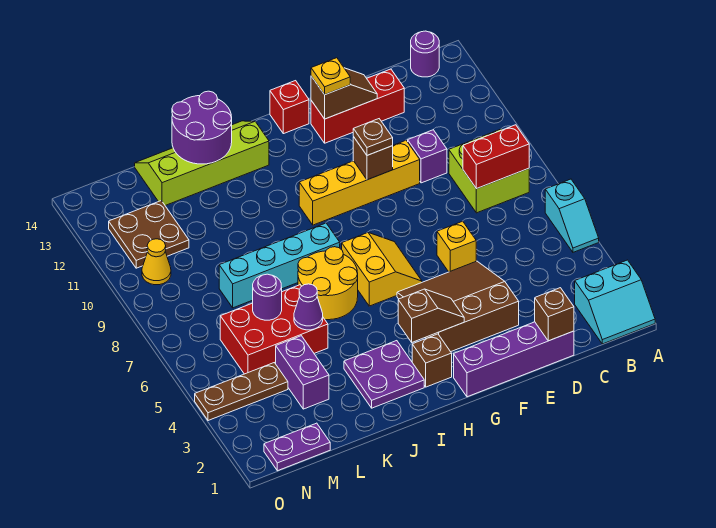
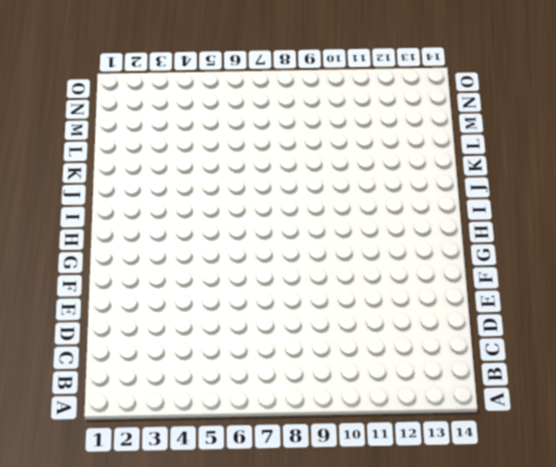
none -> cyan slope A1:B2 level 1 top 2
none -> cyan slope A5:A6 level 1 top 6
none -> lime brick B8:C9 level 1
none -> purple round brick B14 level 1

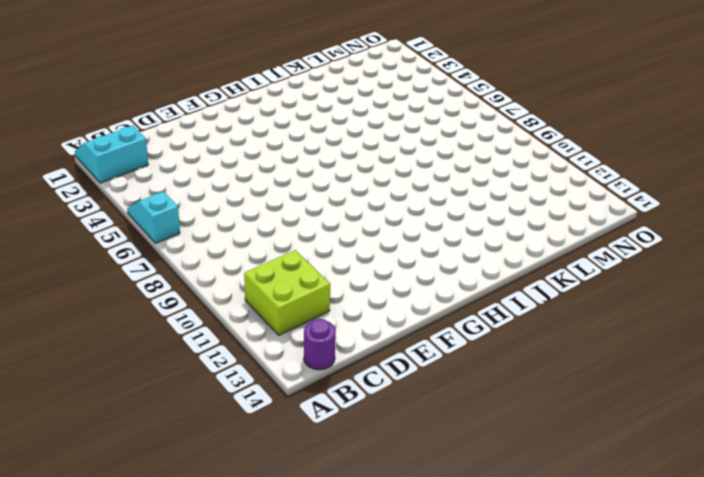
lime brick B11:C12 level 1 -> lime brick B8:C9 level 1
none -> purple brick D1:G1 level 1
none -> purple brick D10 level 1
none -> red brick D13:F13 level 1
none -> brown slope E3:G5 level 1 top 3

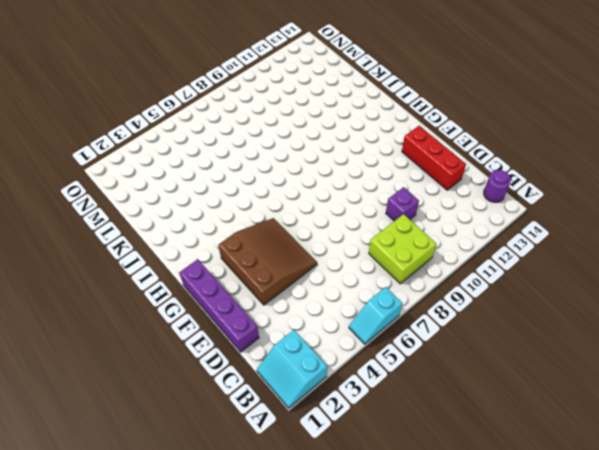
none -> yellow brick E6 level 1
none -> yellow brick E10:H10 level 1
none -> yellow slope G6:H7 level 1 top H
none -> red brick G14 level 1

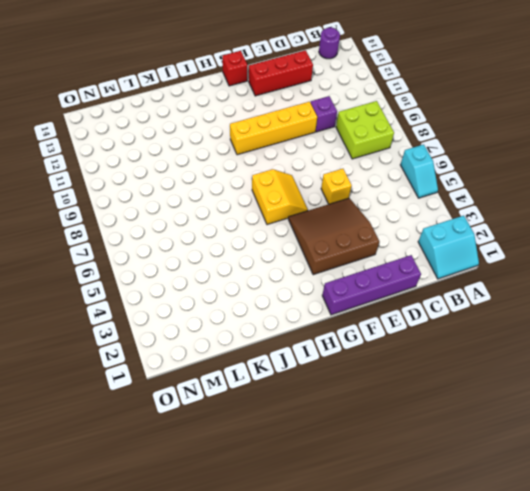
none -> brown brick H2 level 1
none -> purple plate I2:J3 level 1
none -> yellow round brick I6:J7 level 1
none -> cyan brick I8:L8 level 1

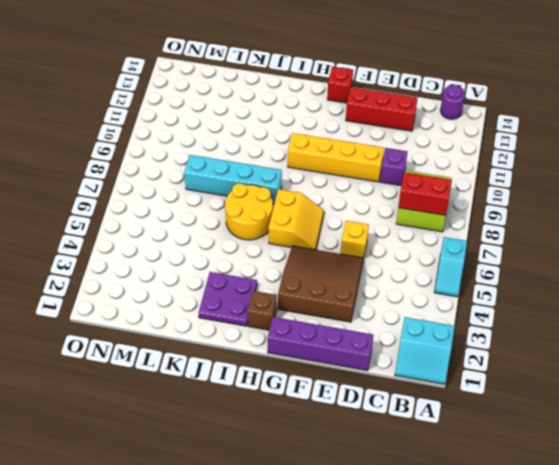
none -> lime slope I13:L14 level 1 top 13
none -> red brick K5:M6 level 1
none -> purple brick L3:L4 level 1
none -> purple plate M1:N1 level 1

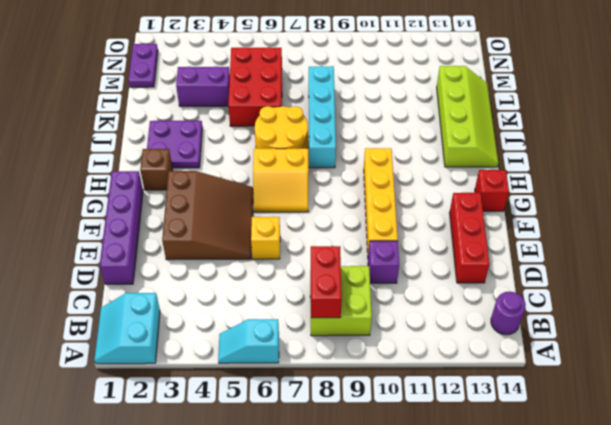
none -> brown plate M4:O4 level 1
none -> brown plate M11:N12 level 1
none -> yellow cone N10 level 1
none -> brown brick D1 level 2

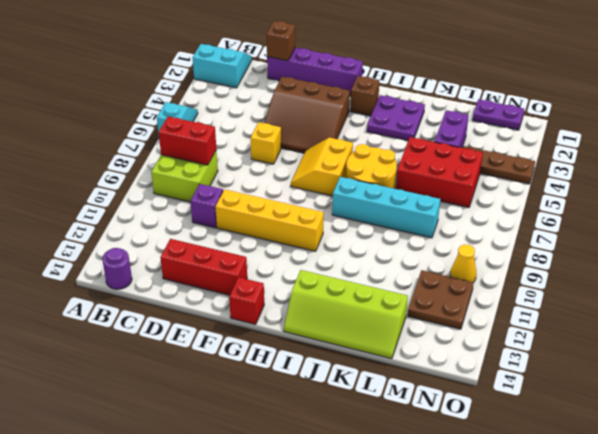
none -> brown slope E13:F13 level 2 top F
none -> brown brick F10 level 2
none -> brown slope G3:H3 level 2 top H
none -> purple round brick J13:K14 level 2

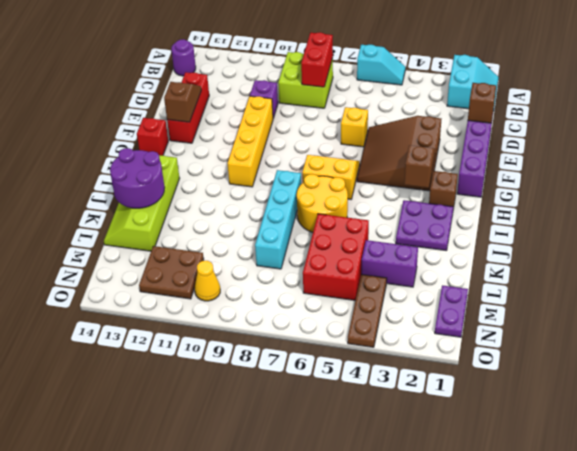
none -> brown brick F10 level 2
none -> purple cone K5 level 2
none -> purple round brick L6 level 2
none -> brown plate F10 level 3

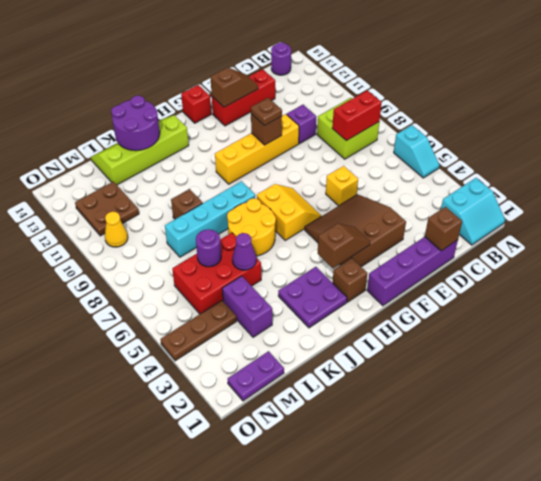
brown brick K9 level 1 -> none
none -> yellow plate F13 level 3

